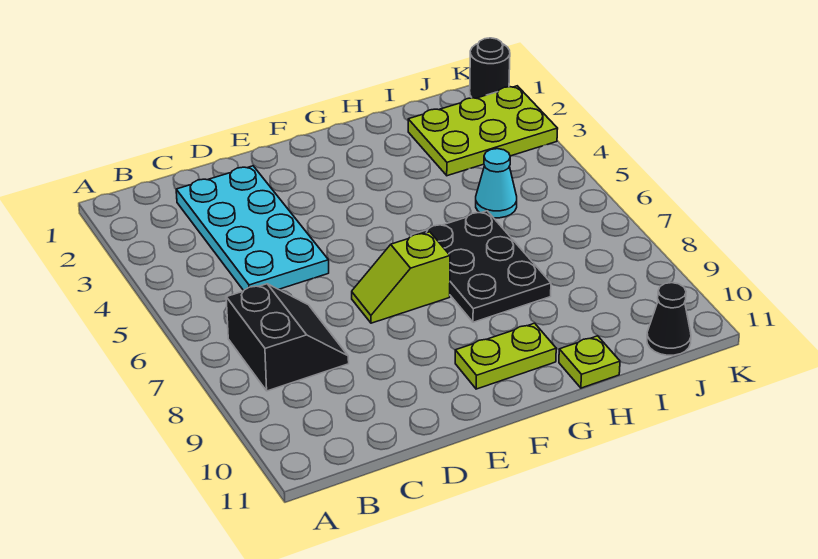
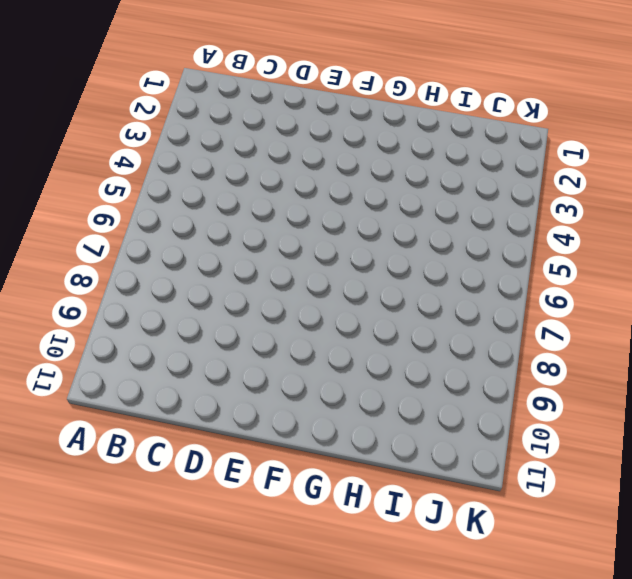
none -> black slope B7:C8 level 1 top B
none -> cyan plate C2:D5 level 1

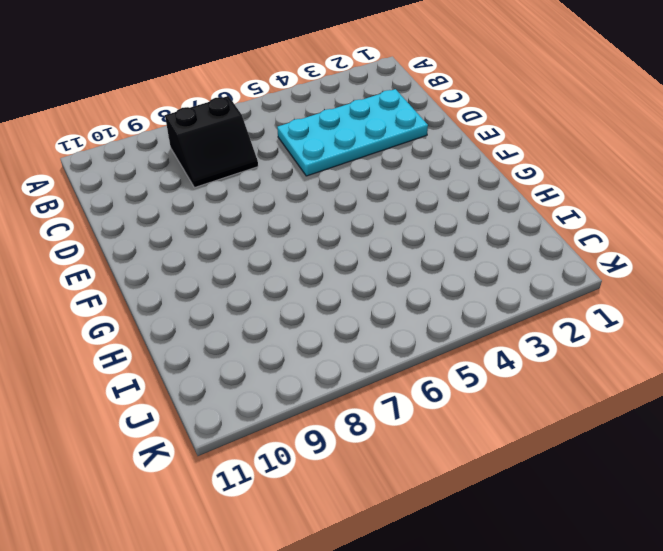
none -> lime slope E7:F7 level 1 top F
none -> lime plate F10:G10 level 1

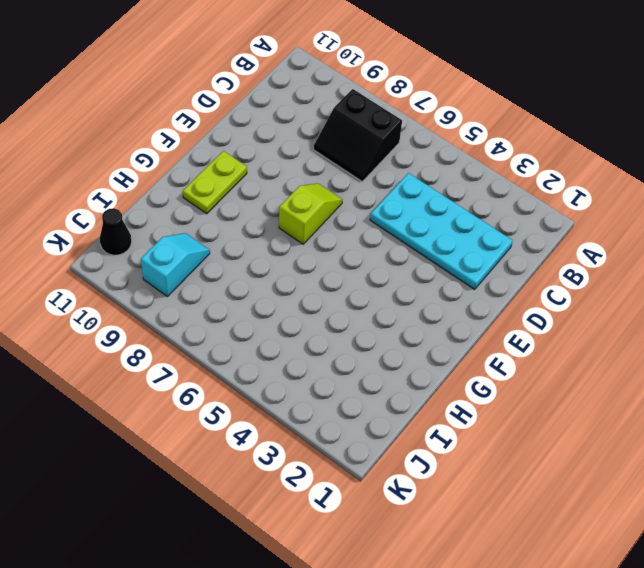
cyan slope I9:J9 level 1 top J -> none
none -> black plate G6:H8 level 1
none -> lime plate H11 level 1

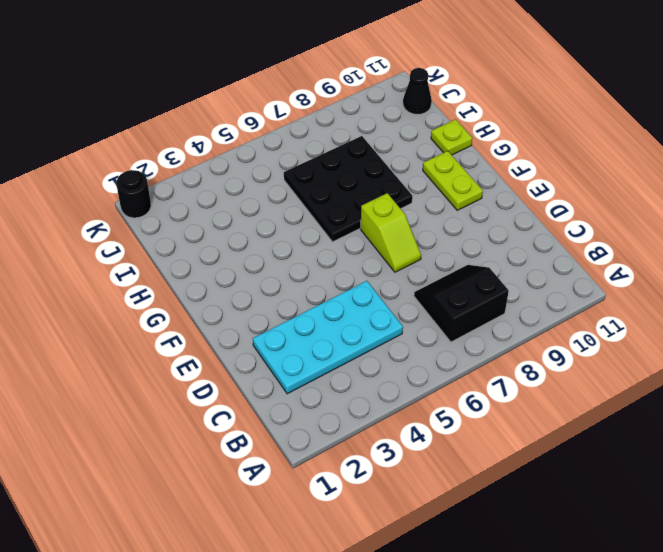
black plate G6:I8 level 1 -> black plate G6:H8 level 1
none -> lime plate I2:K3 level 1
none -> cyan cone I5 level 1

